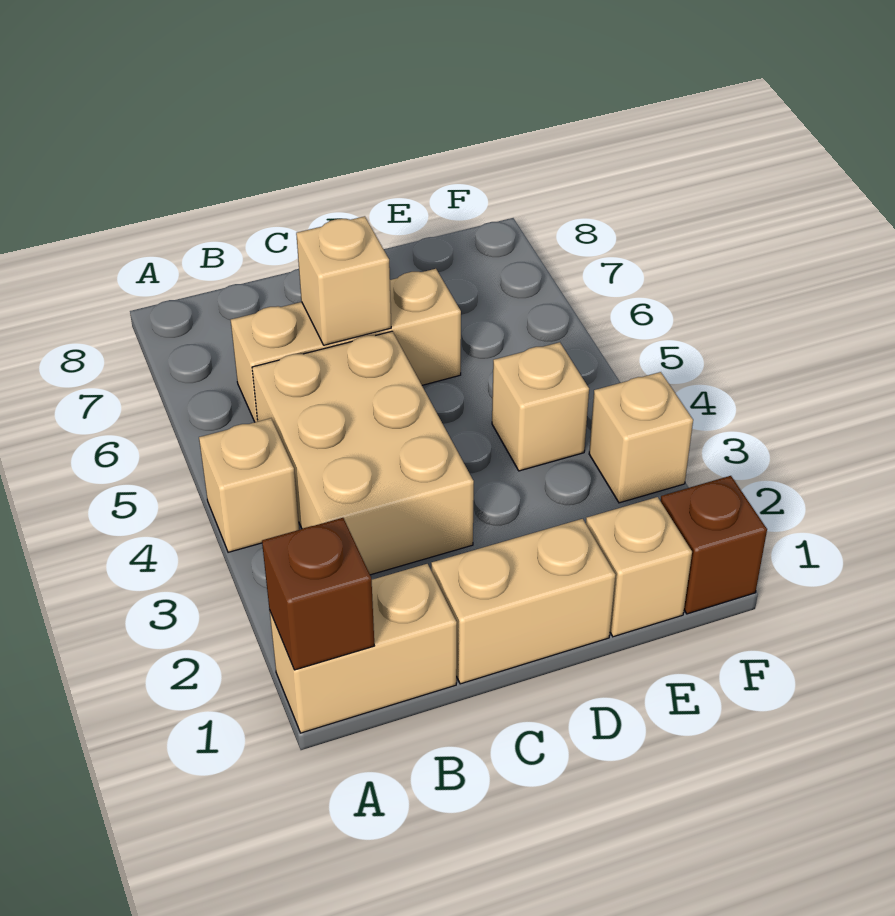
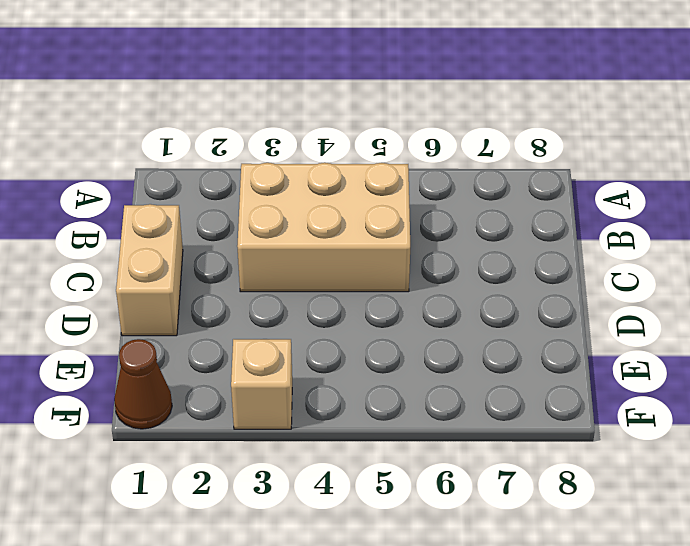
brown cone F1 level 1 -> brown brick F1 level 1
none -> tan brick A1:B1 level 1
none -> tan brick A4 level 1

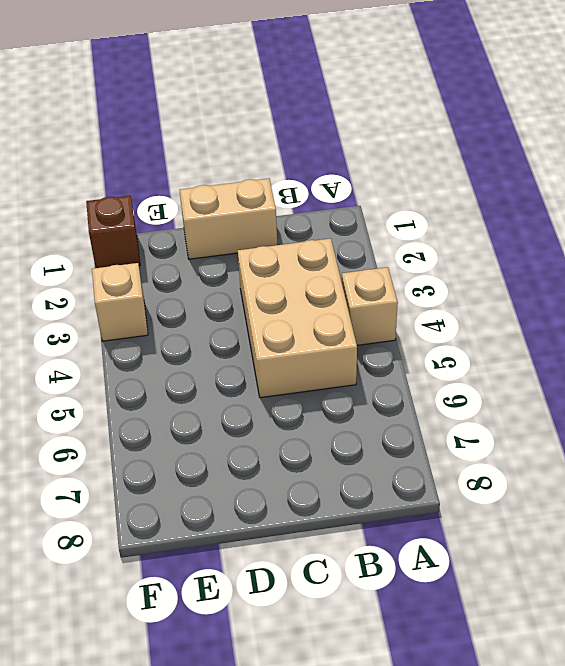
none -> tan brick A1:B1 level 1
none -> tan brick B6:D6 level 1

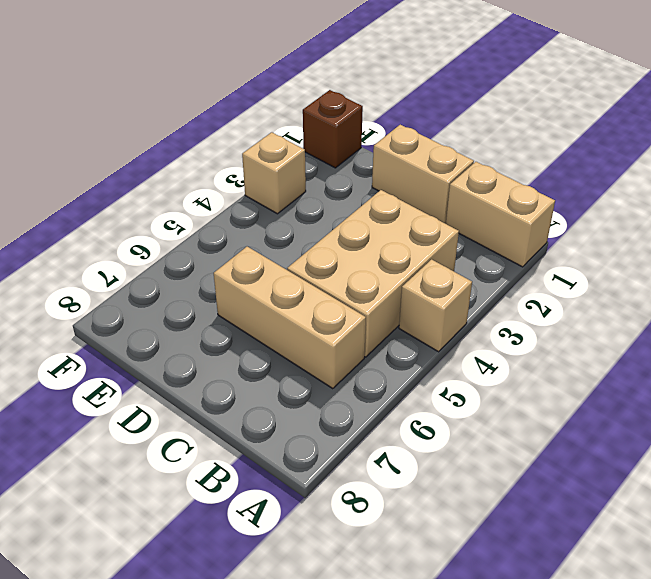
none -> tan brick E1 level 1
none -> tan brick E4 level 1

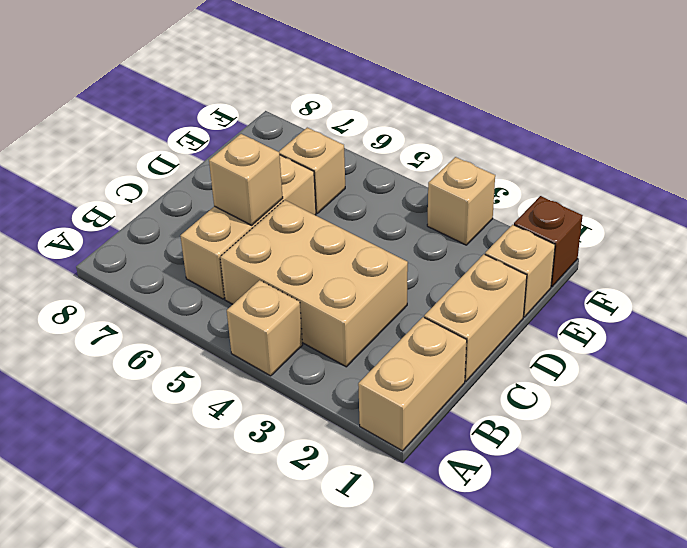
tan brick E6 level 1 -> tan brick E4 level 1
none -> brown brick A1 level 2

